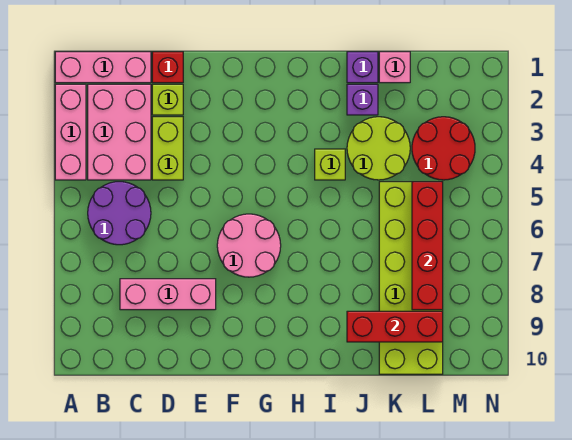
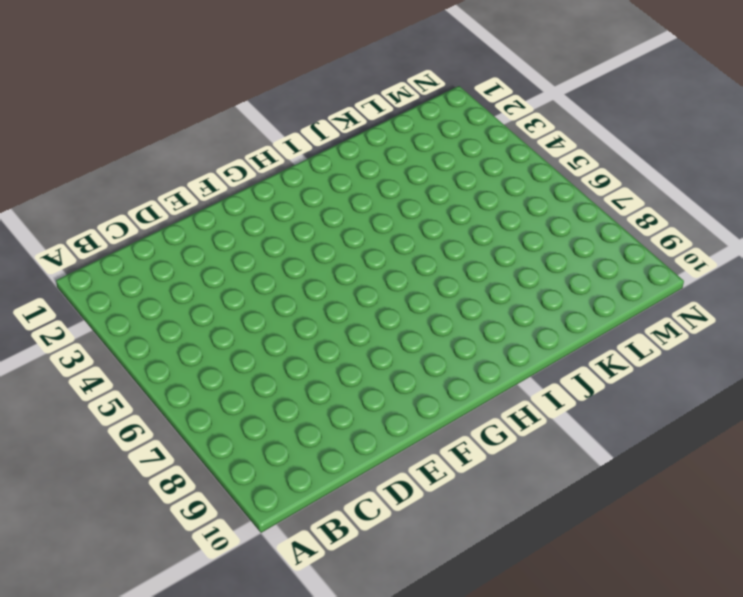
none -> pink brick A1:C1 level 1
none -> pink brick A2:A4 level 1
none -> pink brick B2:C4 level 1

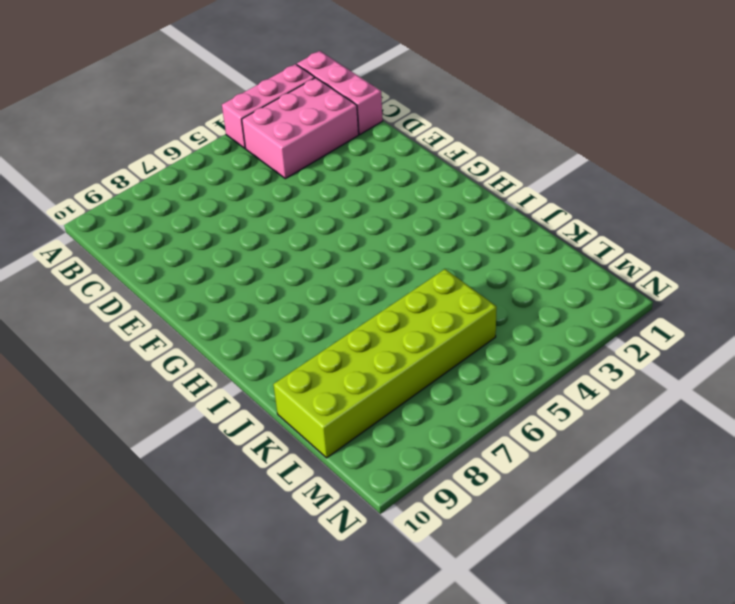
none -> purple round brick B5:C6 level 1
none -> pink brick C8:E8 level 1
none -> red brick D1 level 1

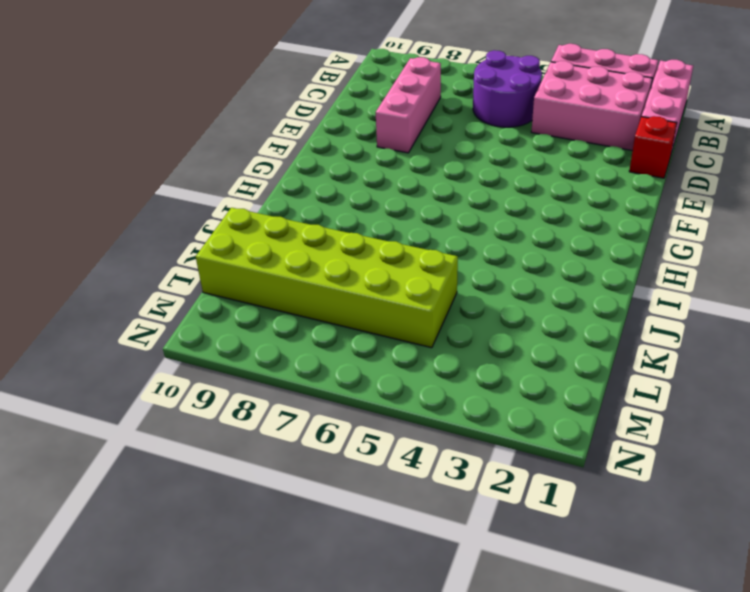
none -> lime brick D2 level 1
none -> lime brick D3:D4 level 1
none -> pink round brick F6:G7 level 1

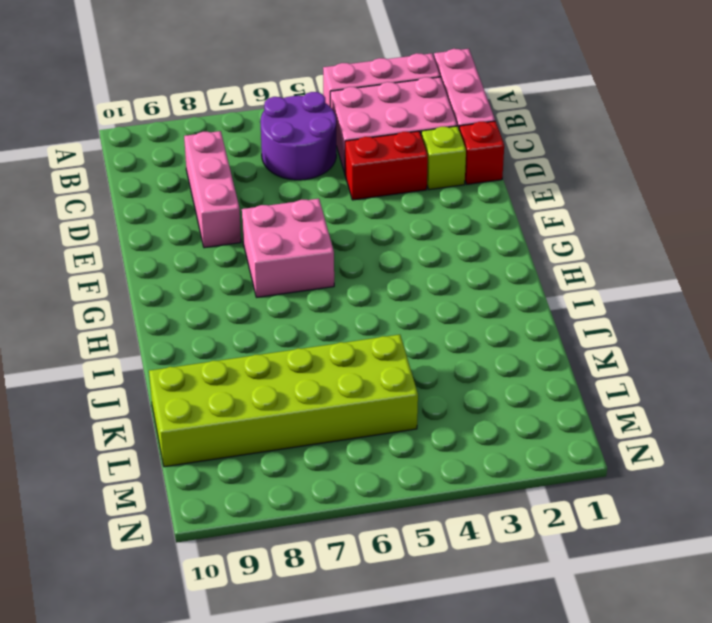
red brick D3:D4 level 1 -> lime brick D3:D4 level 1
pink brick F6:G7 level 1 -> pink round brick F6:G7 level 1
none -> lime brick I4 level 1
none -> purple brick J1 level 1
none -> purple brick J2 level 1

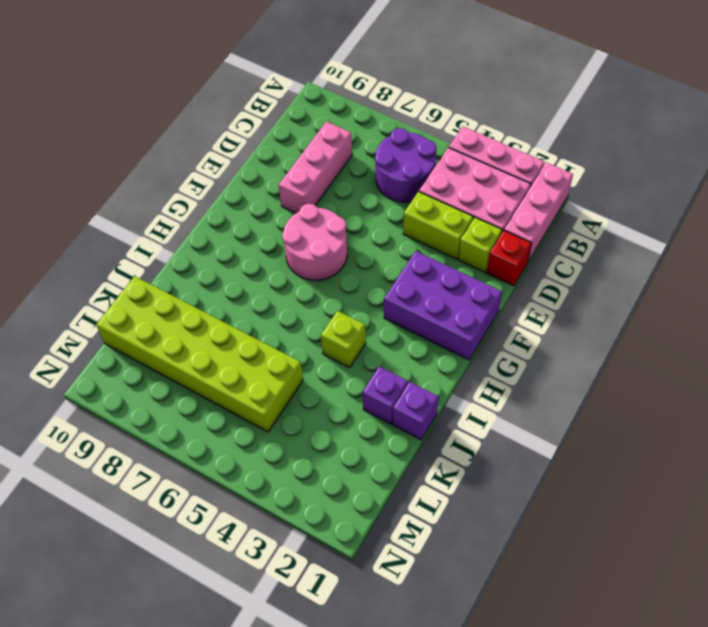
purple brick F1:G3 level 1 -> none
none -> lime round brick J3:K4 level 1
none -> pink brick K1 level 1
none -> red round brick L3:M4 level 1

